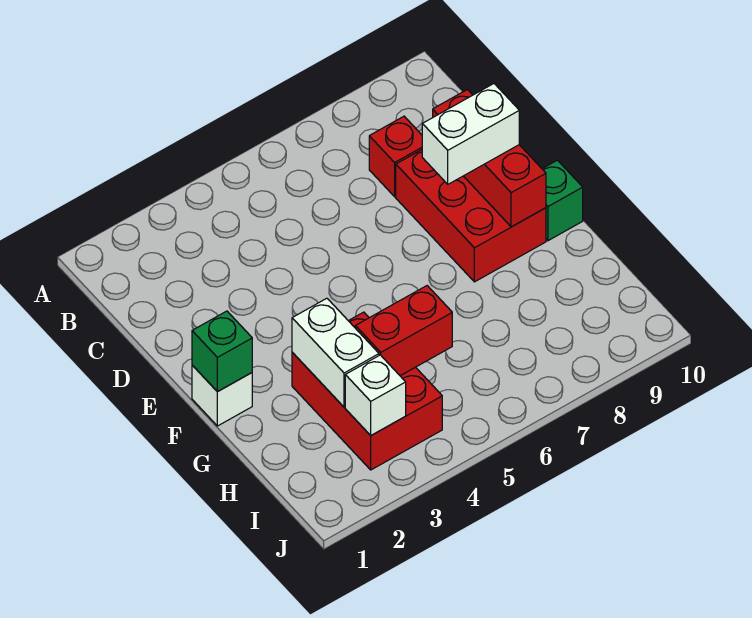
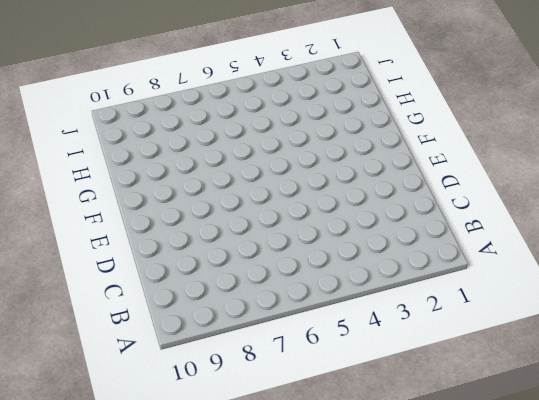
none -> red brick C8 level 1
none -> red brick D8:F9 level 1

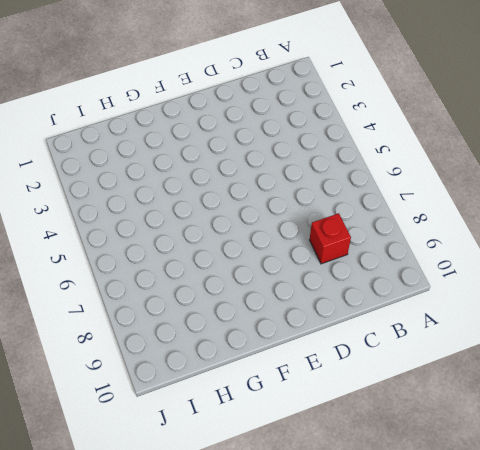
none -> red brick D8:F9 level 1
none -> white brick F1 level 1

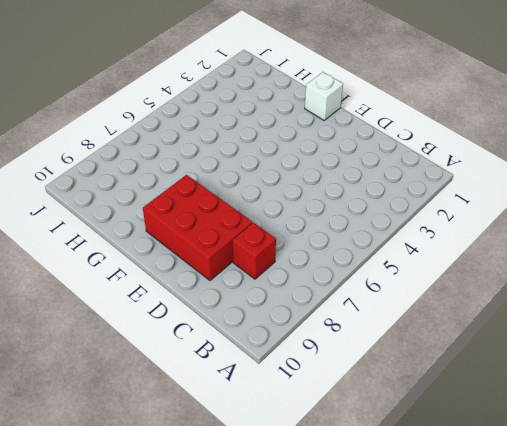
none -> green brick F10 level 1
none -> red brick G3:I4 level 1

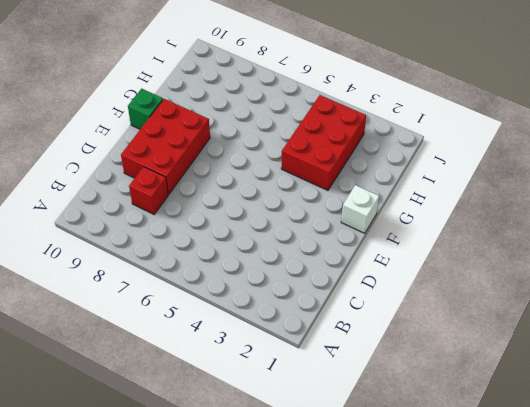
none -> red brick D9:F9 level 2
none -> green brick F1 level 2

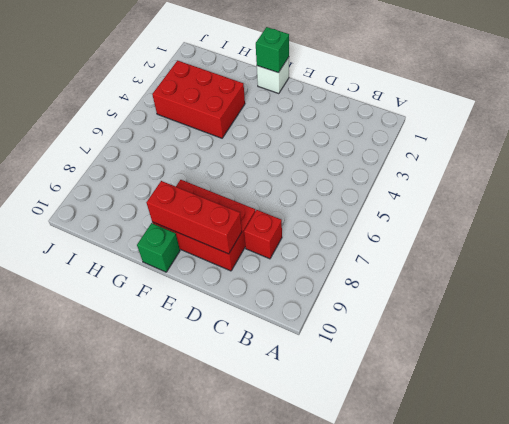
none -> white brick G3:H3 level 2
none -> red brick H4:H5 level 2

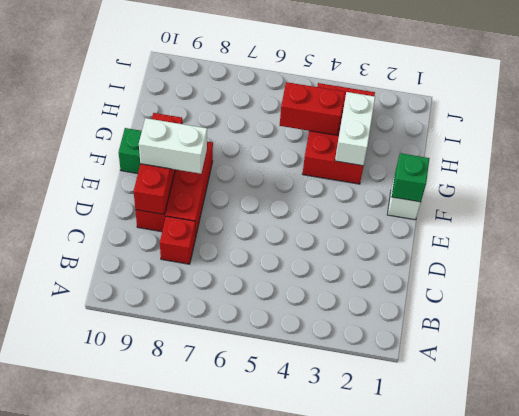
none -> white brick I3 level 2

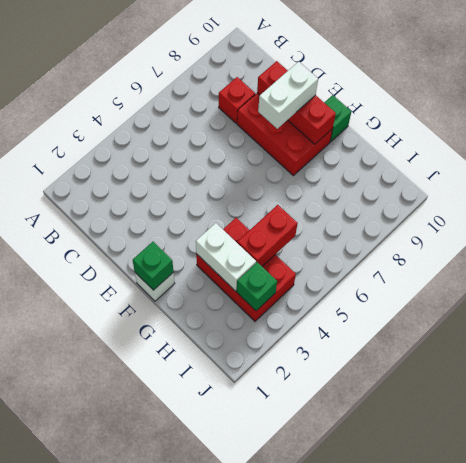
green brick I3 level 2 -> white brick I3 level 2

